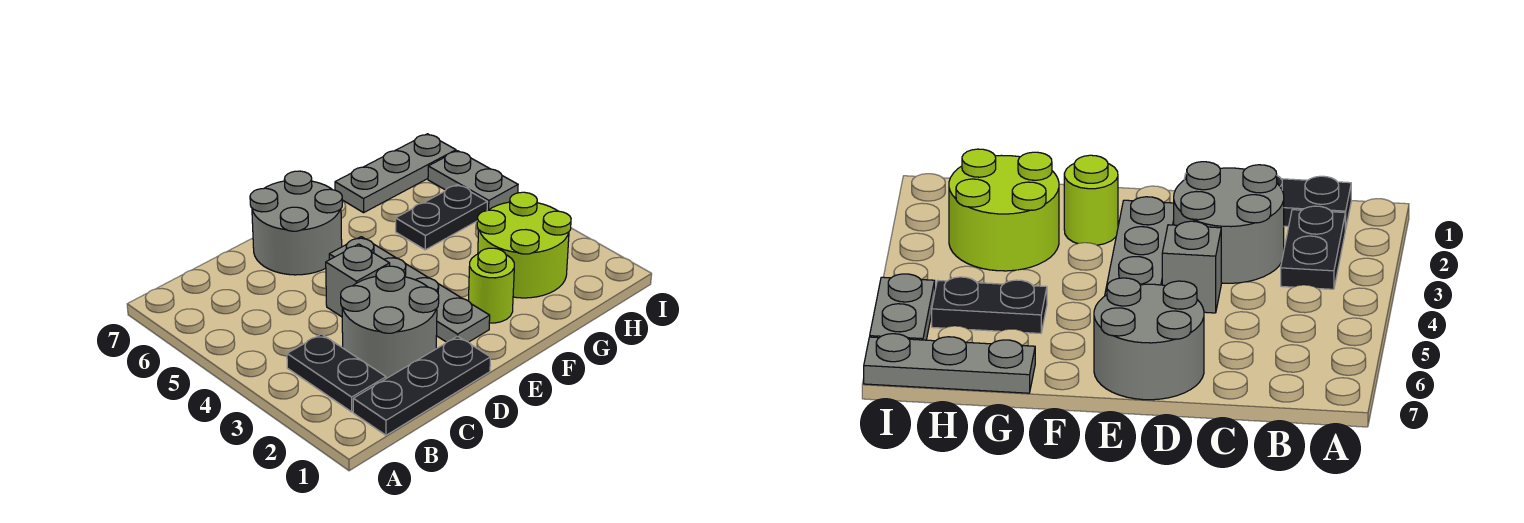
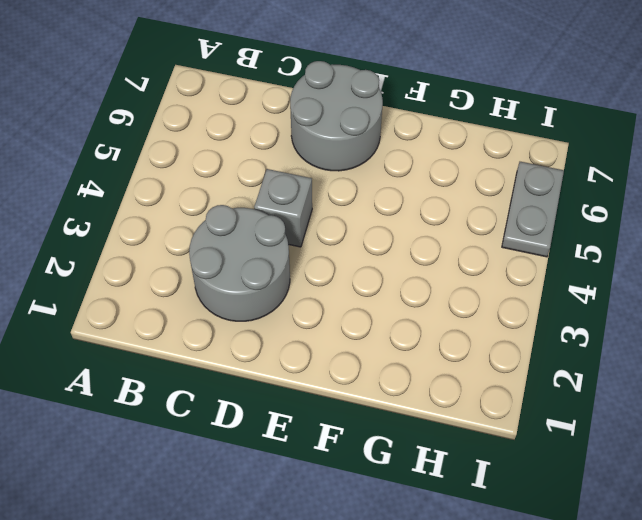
none -> black plate B1:D1 level 1
none -> black plate B2:B3 level 1

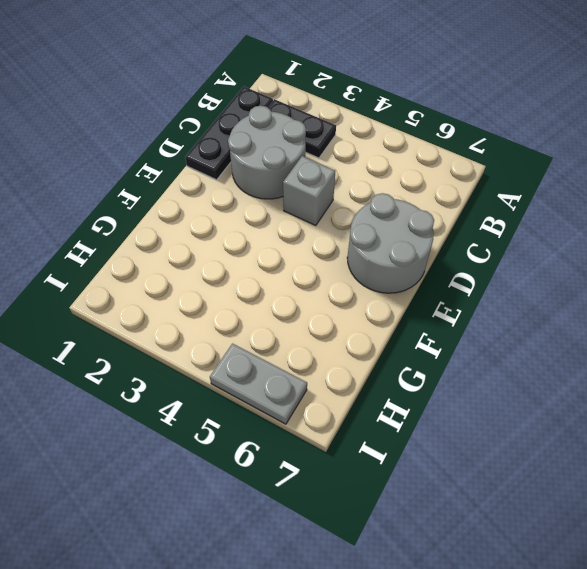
none -> grey plate E2:E5 level 1
none -> lime round brick F2 level 1

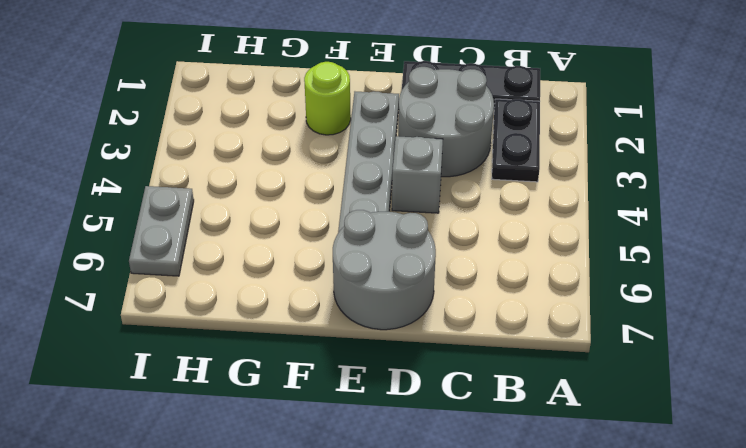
none -> lime round brick G2:H3 level 1
none -> black plate G5:H5 level 1

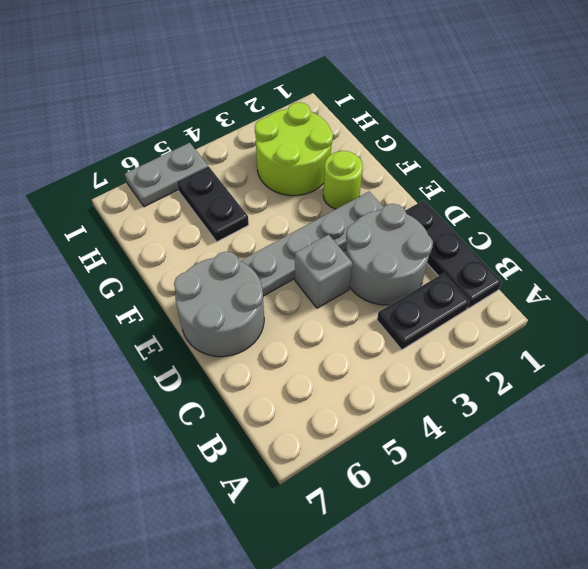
none -> grey plate G7:I7 level 1

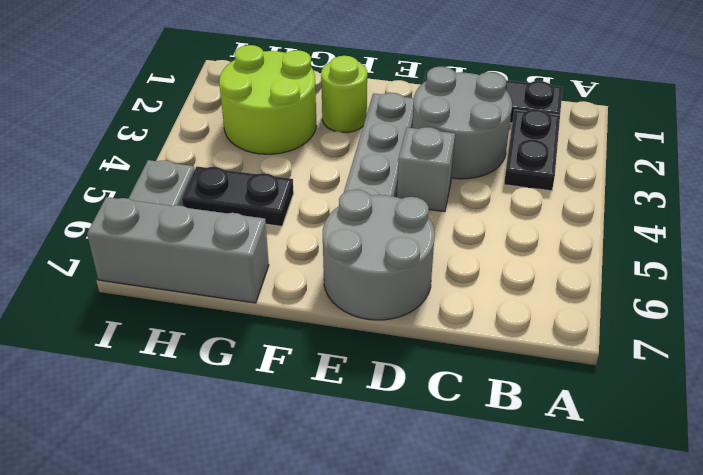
grey brick G7:I7 level 1 -> grey plate G7:I7 level 1

